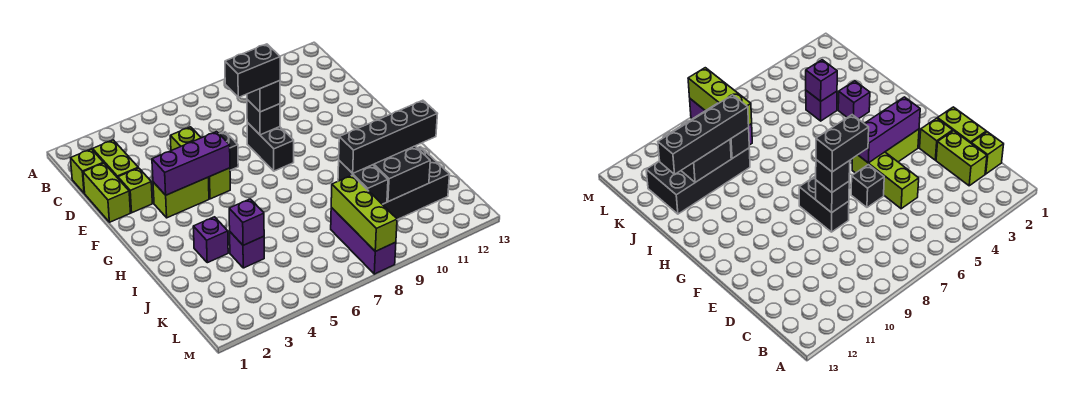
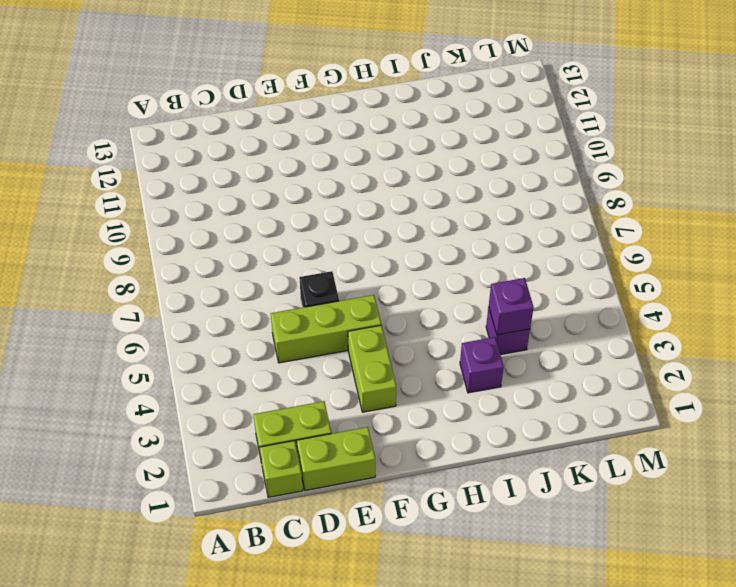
none -> lime brick E2 level 1
none -> black brick E8:F8 level 1
none -> black brick J9:K12 level 1

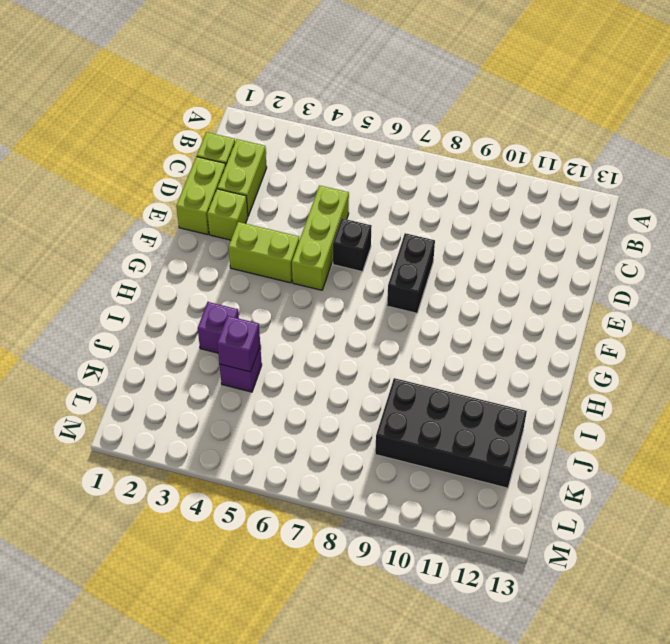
none -> purple brick K8:M8 level 1
none -> black brick E8 level 2
none -> purple brick F3:F5 level 2

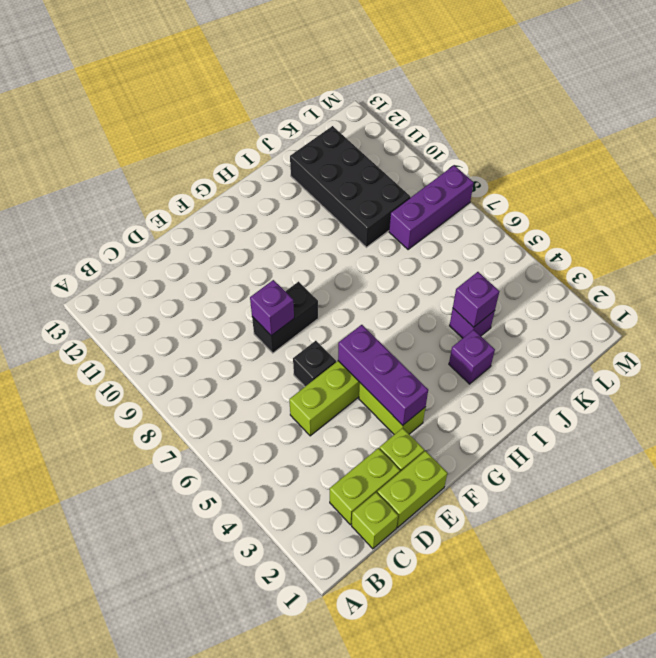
purple brick E8 level 2 -> black brick E8 level 2
none -> black brick J9:K9 level 2
none -> black brick J10:K11 level 2
none -> lime brick K8:M8 level 2

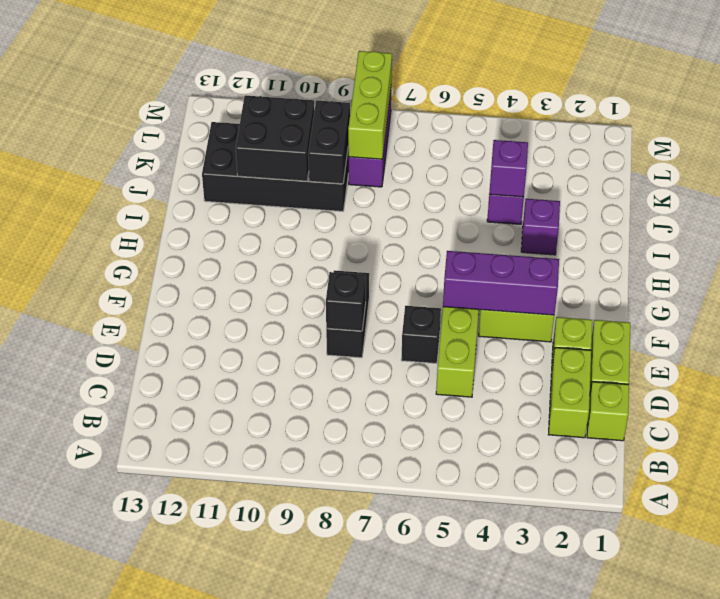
none -> black brick E8 level 3
none -> black brick J9:J12 level 3
none -> black brick E7:E8 level 4

